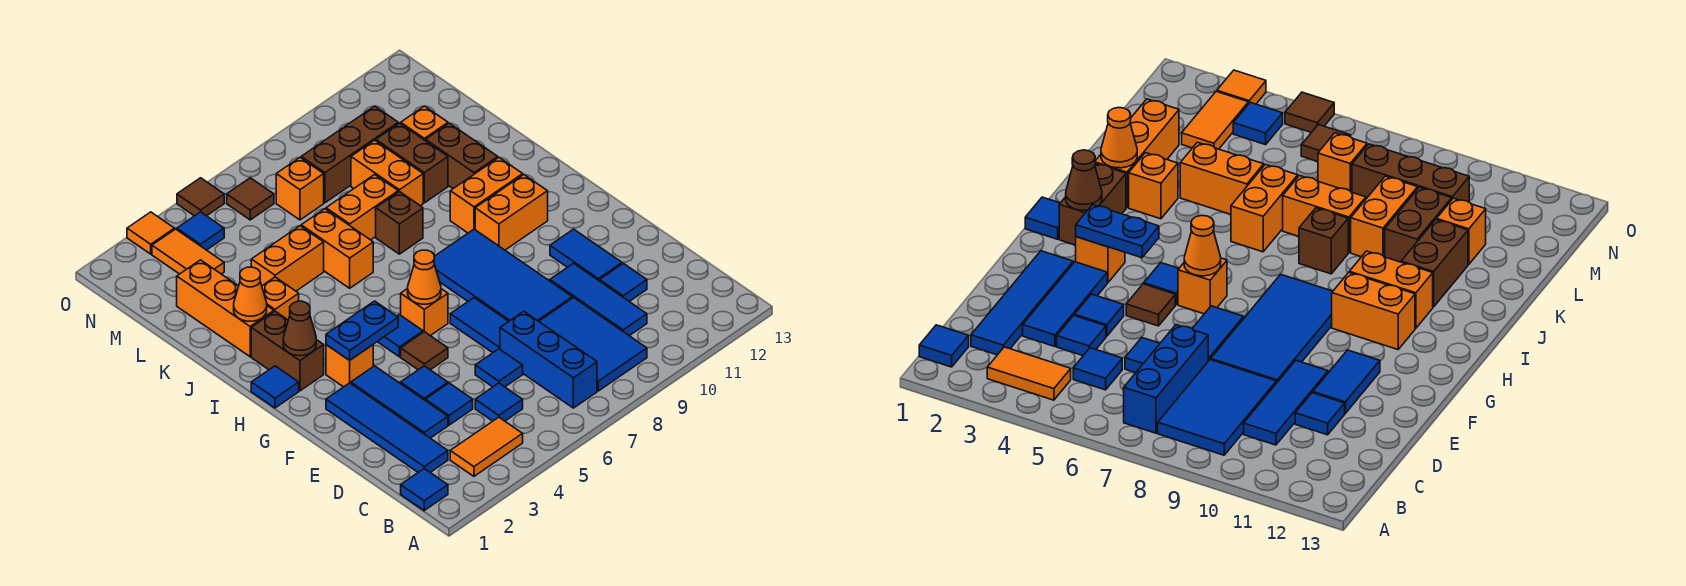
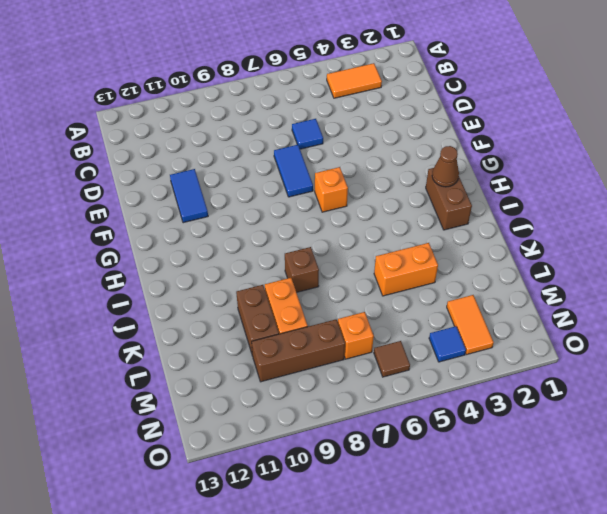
none -> blue tile B1 level 1
none -> blue brick B7:D7 level 1
none -> blue tile B8:D9 level 1
none -> blue tile C2:F2 level 1

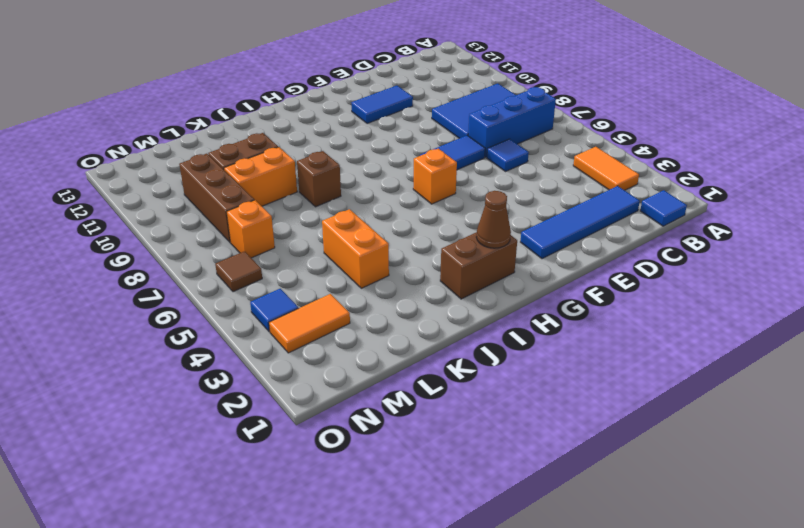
none -> blue tile C5 level 1
none -> blue tile C10:E10 level 1
none -> blue tile D3:F3 level 1
none -> blue tile D4 level 1

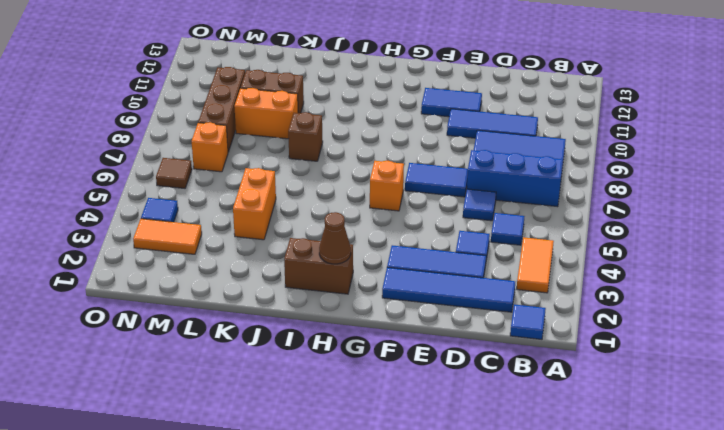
none -> blue tile D11 level 1
none -> blue tile E4 level 1
none -> blue tile E8:H9 level 1
none -> brown tile F5 level 1

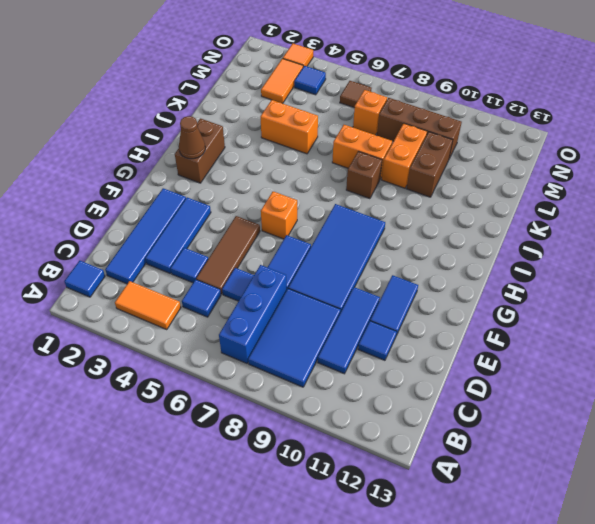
brown tile D5:F5 level 1 -> brown tile F5 level 1
none -> blue tile E4 level 1
none -> orange brick G3 level 1
none -> blue tile G5 level 1
none -> blue tile H1 level 1

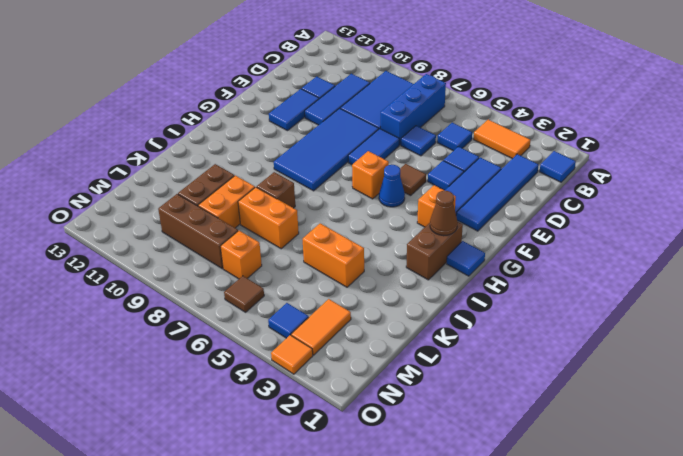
blue cone G5 level 1 -> blue tile G5 level 1
none -> orange brick H10:H11 level 1
none -> orange brick I10:I11 level 1
none -> orange brick J2:L2 level 1
none -> orange brick J3 level 1

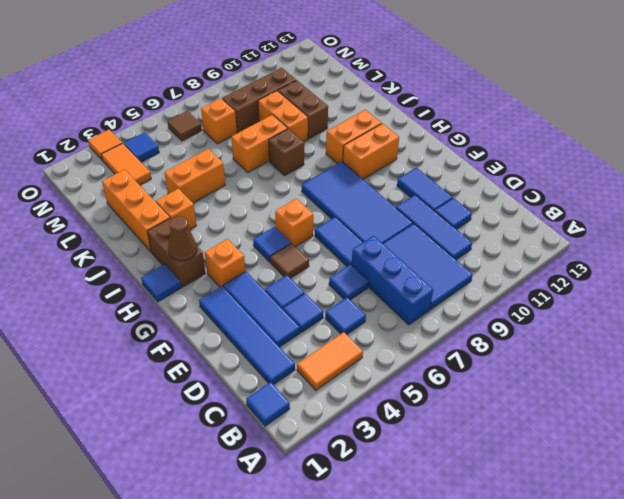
none -> orange brick J6:K6 level 1
none -> brown brick J11:K11 level 1
none -> orange brick L11 level 1
none -> brown tile O5 level 1

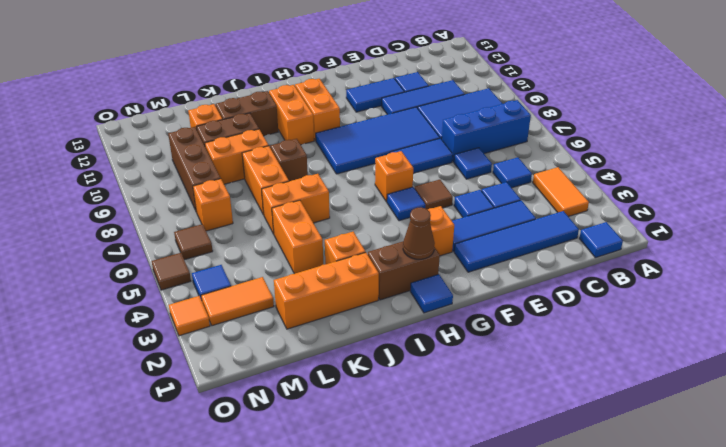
none -> blue plate G3:G4 level 2
none -> orange cone G6 level 2
none -> orange cone J2 level 2

